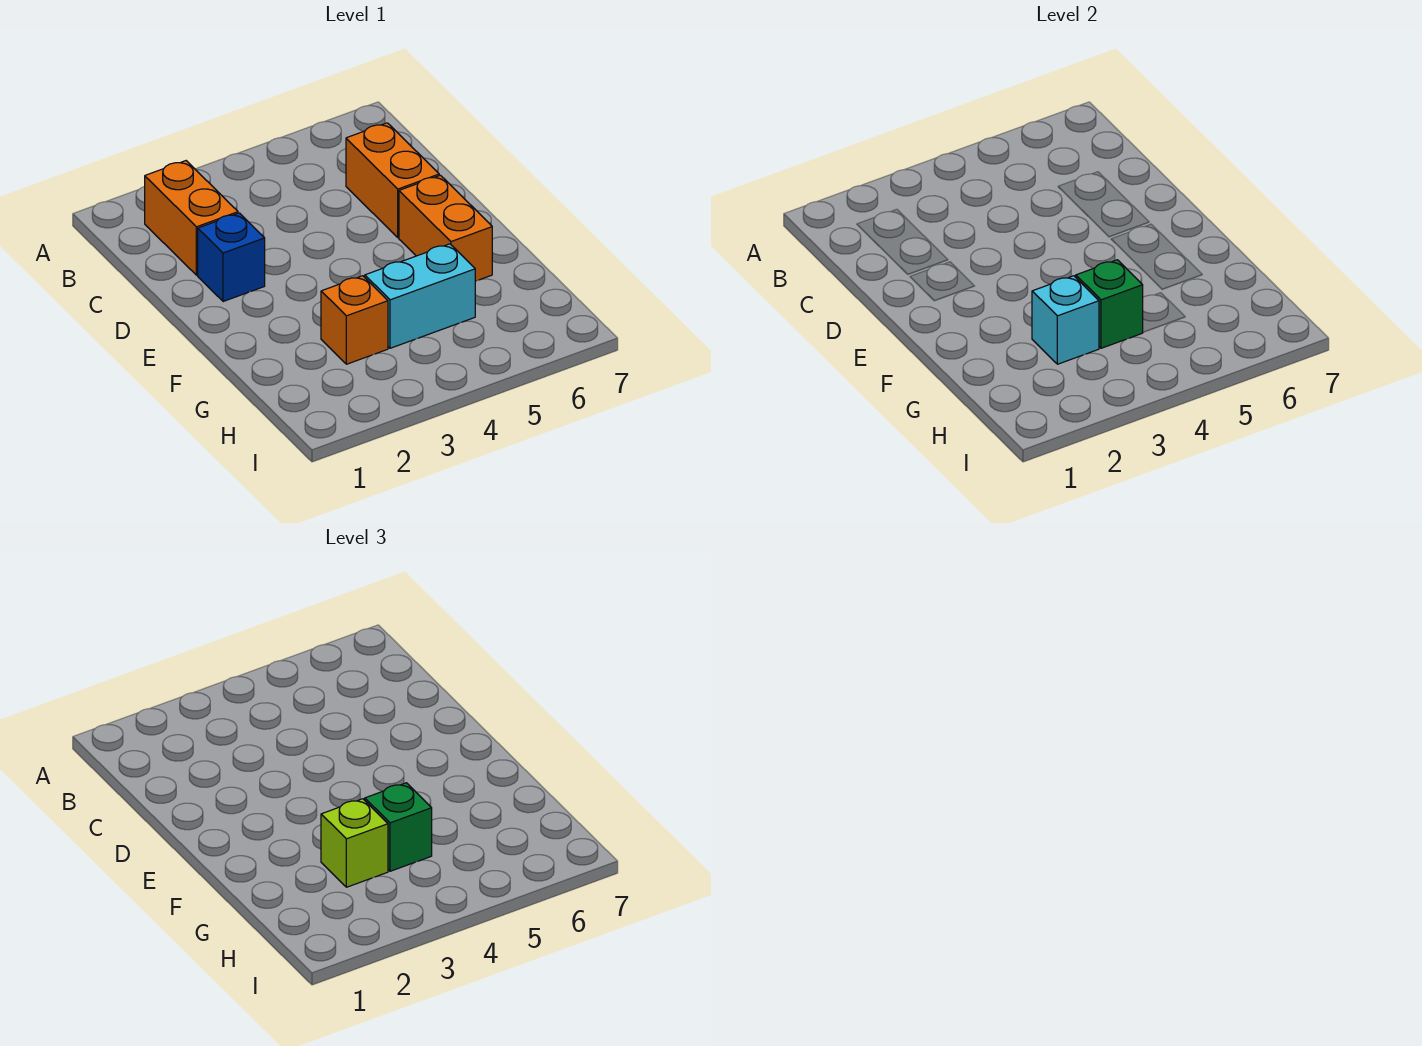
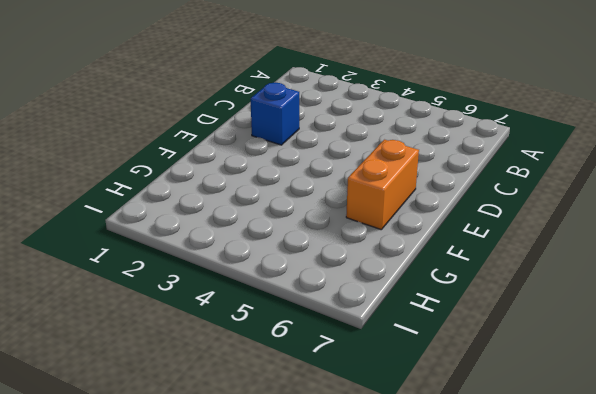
none -> orange brick B2:C2 level 1
none -> orange brick C6:D6 level 1

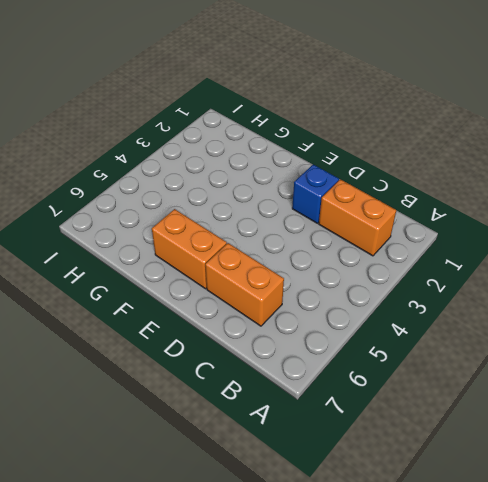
none -> orange brick G3 level 1
none -> cyan brick G4:G5 level 1

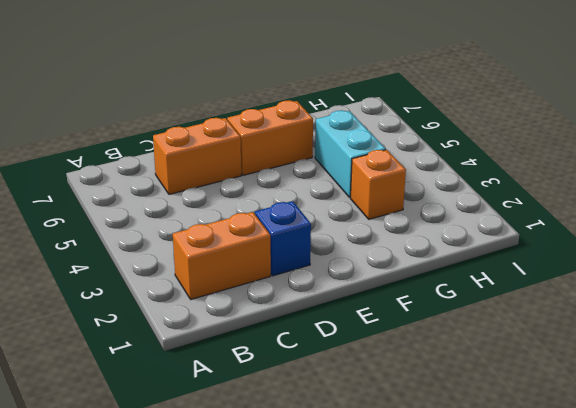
none -> cyan brick G3 level 2
none -> green brick G4 level 2

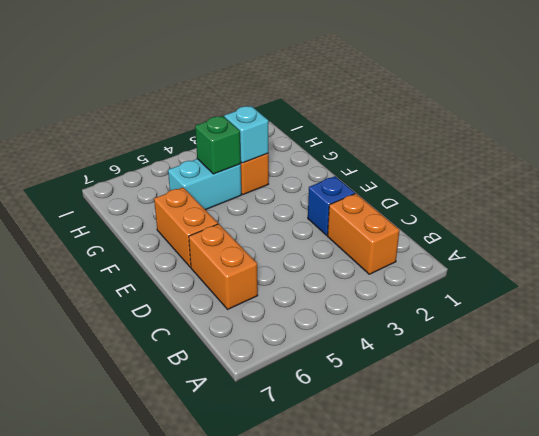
none -> lime brick G3 level 3
none -> green brick G4 level 3

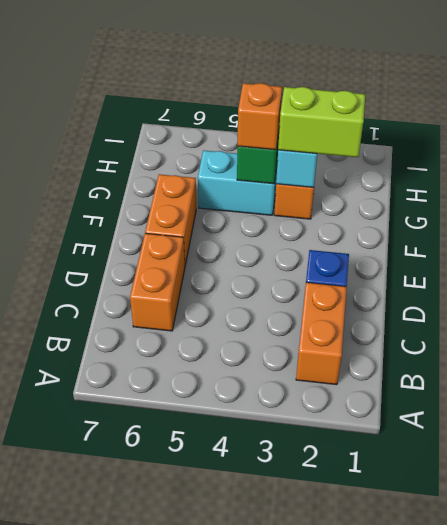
lime brick G2:G3 level 3 -> lime brick G3 level 3
orange brick G4 level 3 -> green brick G4 level 3

